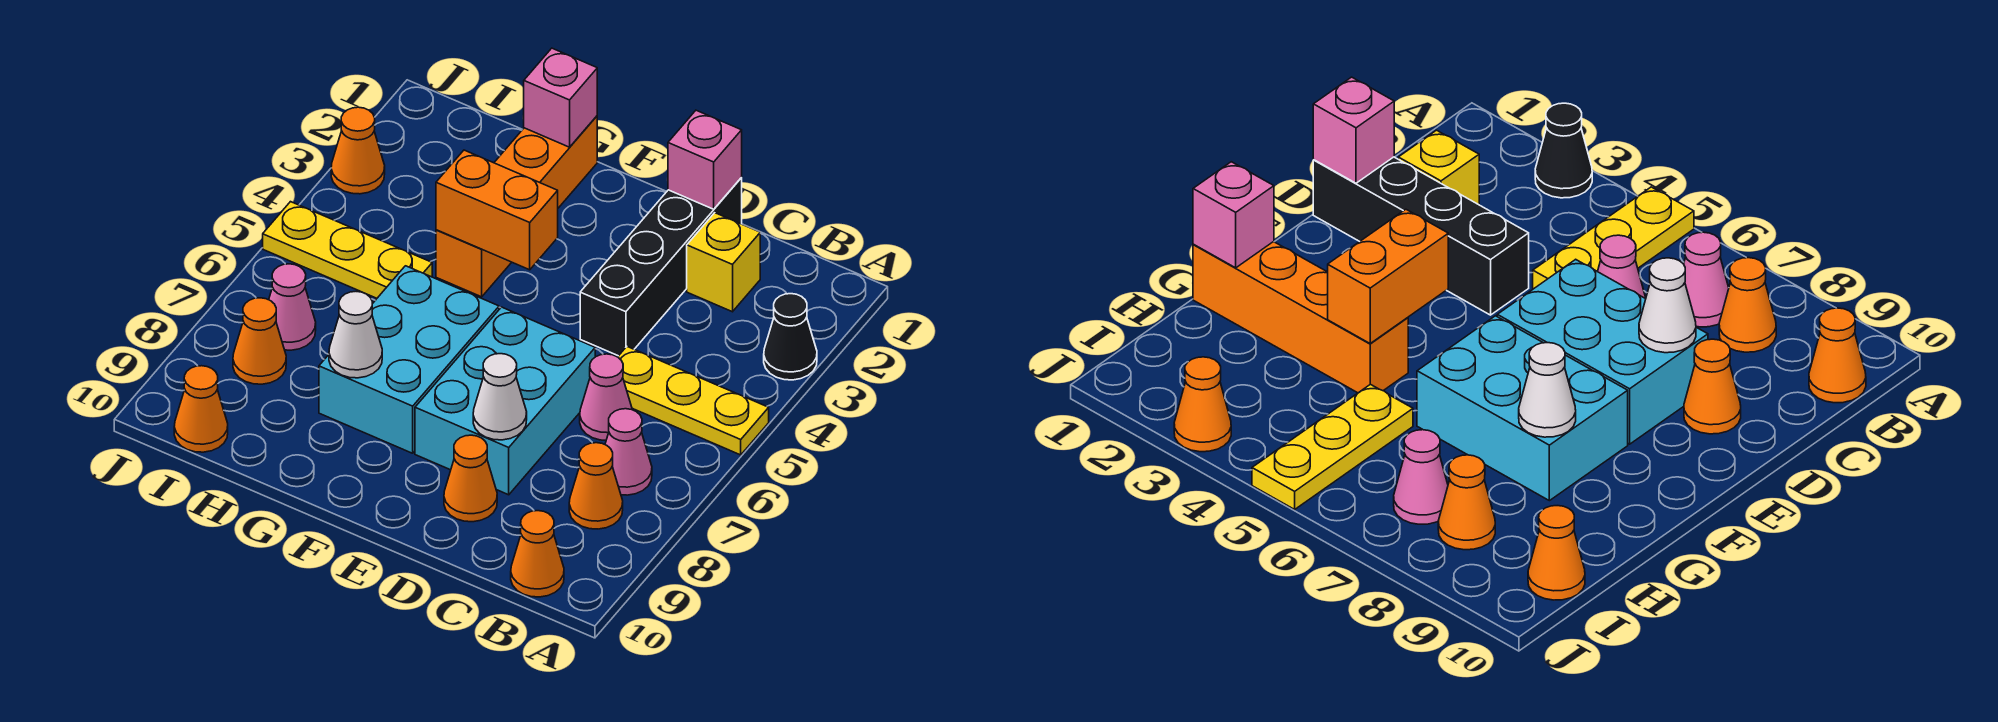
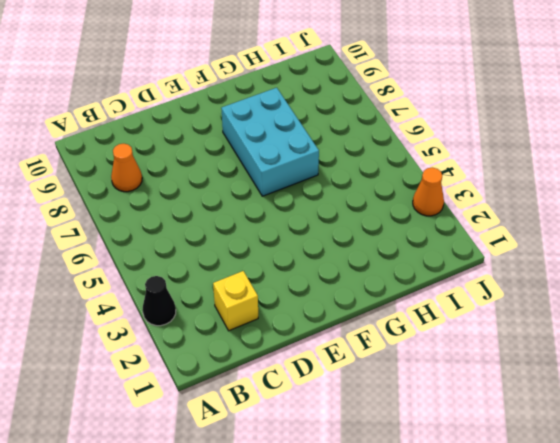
none -> yellow plate A5:C5 level 1
none -> pink cone B7 level 1
none -> orange cone B10 level 1

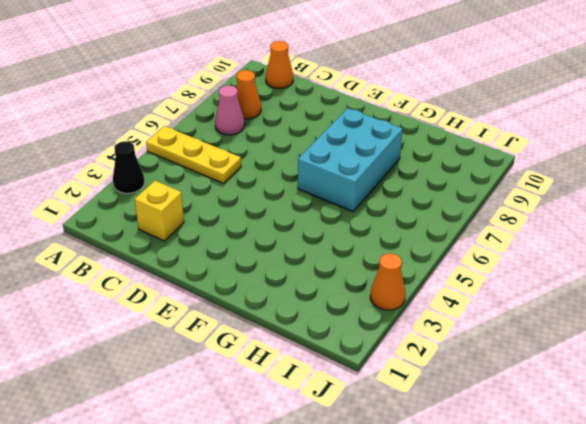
none -> pink cone C6 level 1
none -> black brick D1:D4 level 1
none -> cyan brick D6:E8 level 1

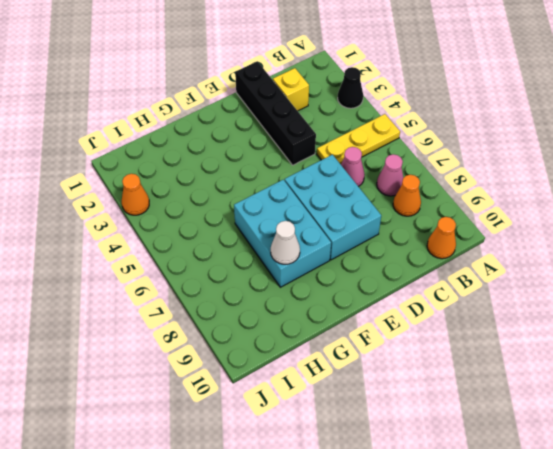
none -> orange cone D9 level 1
none -> orange brick G1:G4 level 1
none -> yellow plate H5:J5 level 1

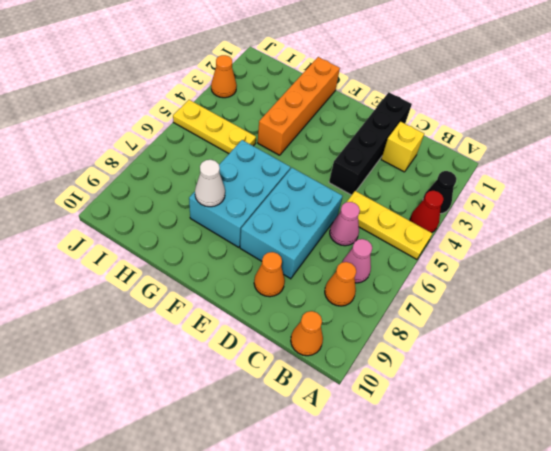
red cone A4 level 1 -> none
none -> pink cone I7 level 1
none -> orange cone I8 level 1
none -> orange cone I10 level 1

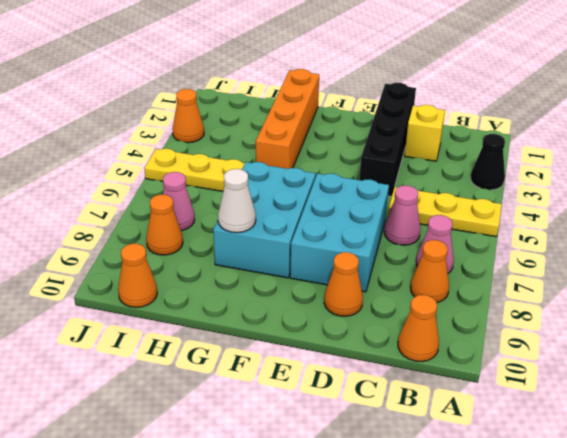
none -> pink brick D1 level 2
none -> white cone D8 level 2
none -> orange brick F4:G4 level 2

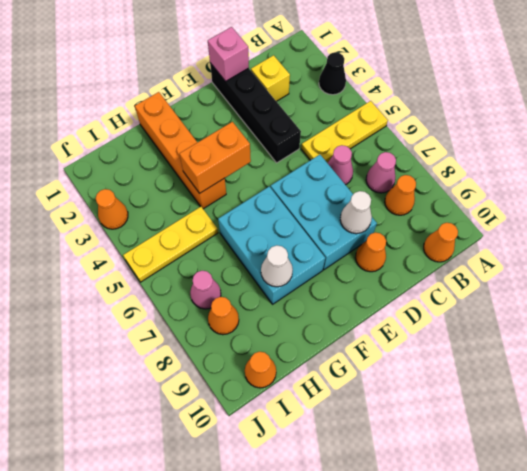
none -> pink brick G1 level 2

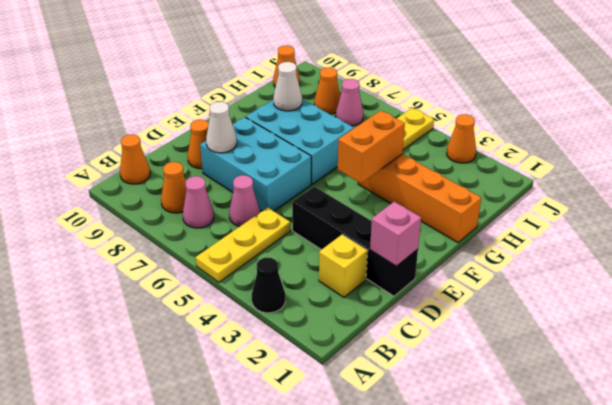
none -> pink brick G1 level 2

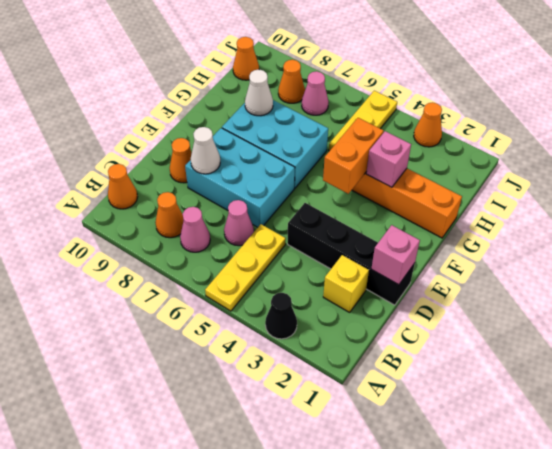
pink brick G3 level 2 -> pink brick G1 level 2

